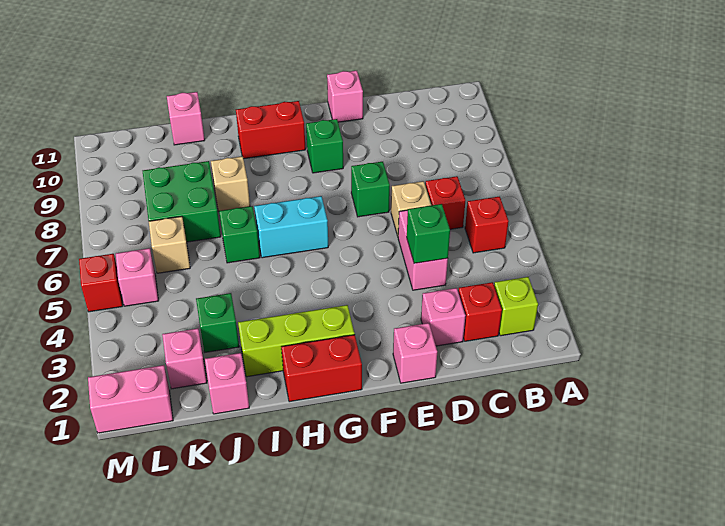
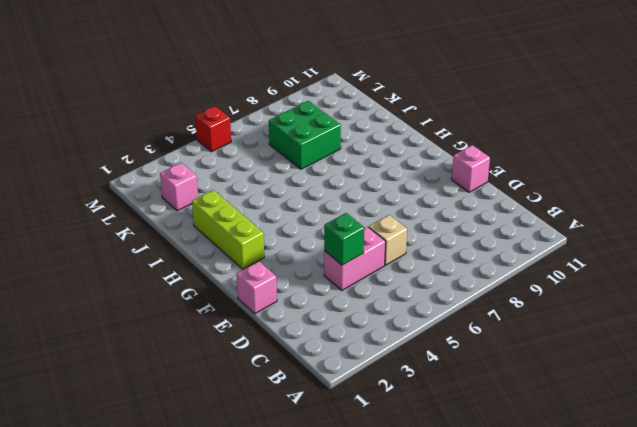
none -> lime brick B2 level 1
none -> red brick B5 level 1
none -> red brick C2 level 1

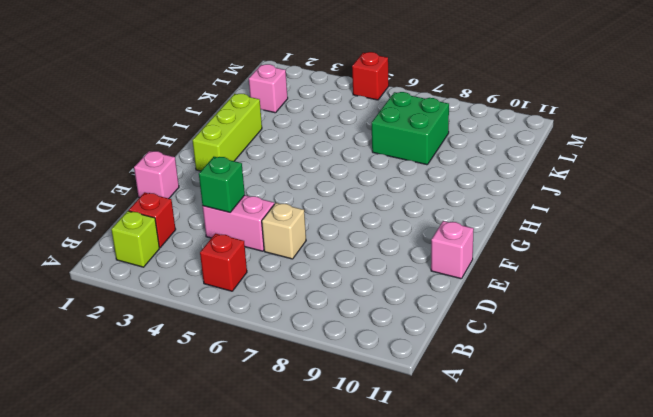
none -> red brick C6 level 1
none -> pink brick D2 level 1
none -> green brick E7 level 1

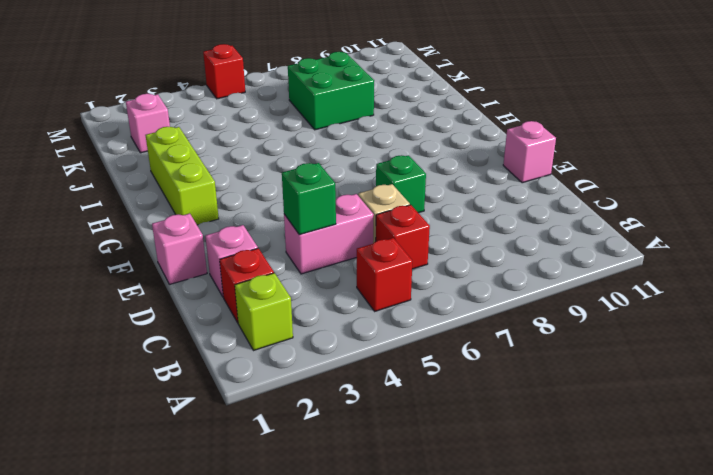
none -> green brick F9 level 1
none -> red brick G1:H1 level 1
none -> cyan brick G6:H6 level 1

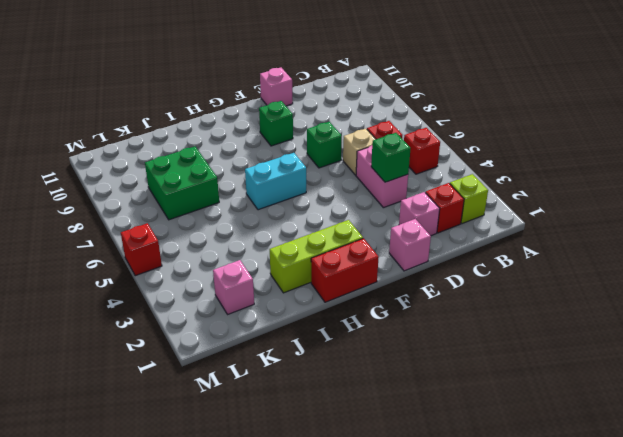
none -> red brick G10:H10 level 1
none -> green brick I6 level 1
none -> tan brick I8 level 1

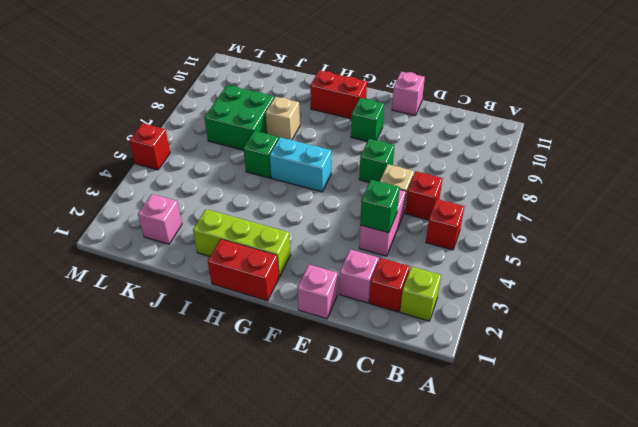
none -> pink brick J1 level 1
none -> green brick J3 level 1
none -> pink brick J11 level 1

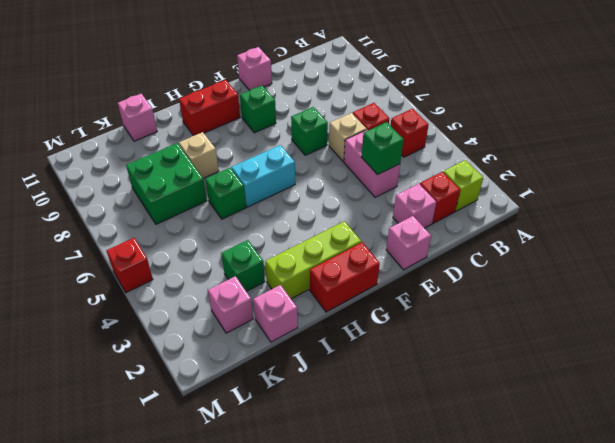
none -> tan brick K6 level 1
none -> pink brick L1:M1 level 1
none -> pink brick L5 level 1

